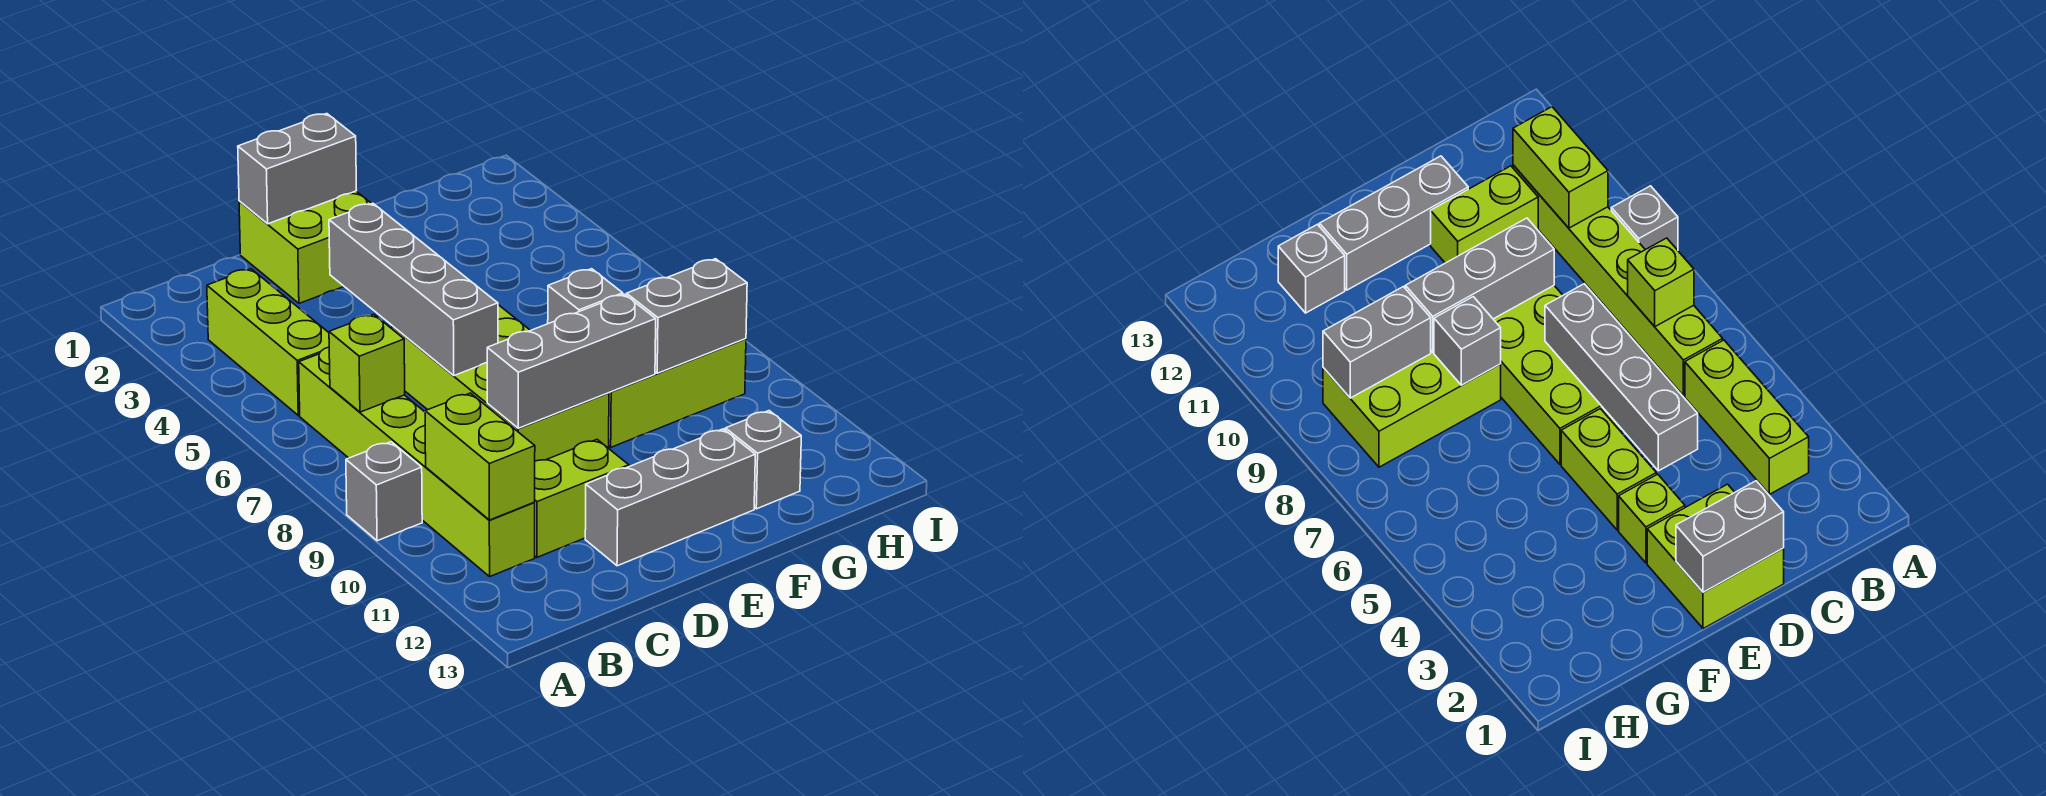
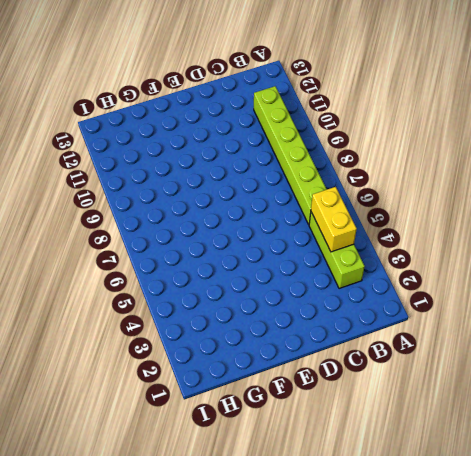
yellow brick B4:B5 level 2 -> none
none -> grey brick A9 level 1
none -> lime brick C11:D11 level 1
none -> lime brick D1:E2 level 1

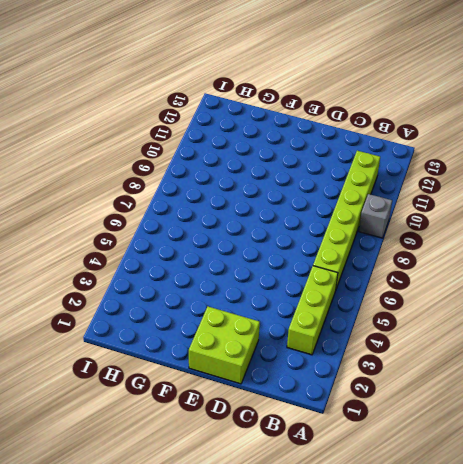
none -> lime brick C11:D11 level 1
none -> lime brick D6:E9 level 1
none -> grey brick D12:F12 level 1

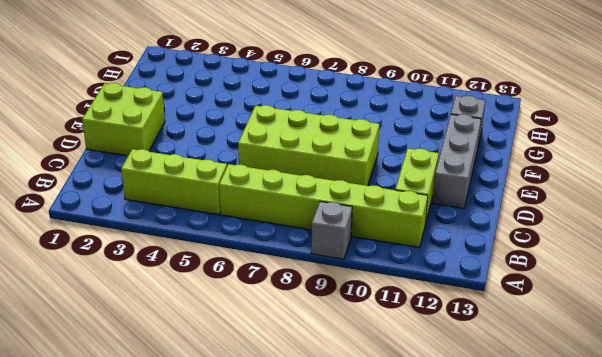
none -> lime brick E3 level 1
none -> lime brick E4:E5 level 1
none -> lime brick F8:H9 level 1

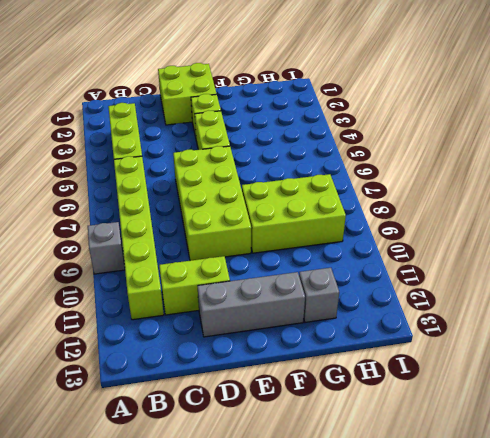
none -> lime brick B7 level 2
none -> lime brick B10:B11 level 2
none -> grey brick D1:E1 level 2

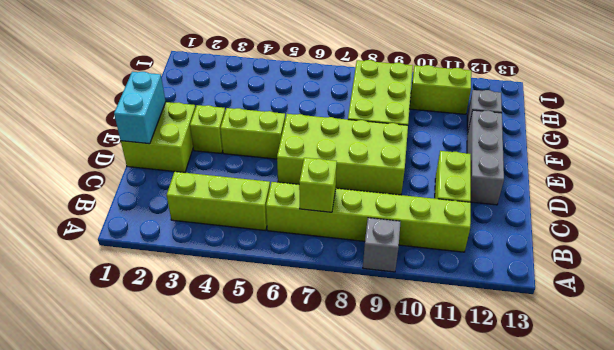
cyan brick D1:E1 level 2 -> grey brick D1:E1 level 2
lime brick H10:H11 level 1 -> lime brick B10:B11 level 2
none -> grey brick D4:D7 level 2
none -> grey brick D9:F9 level 2
none -> grey brick F8 level 2

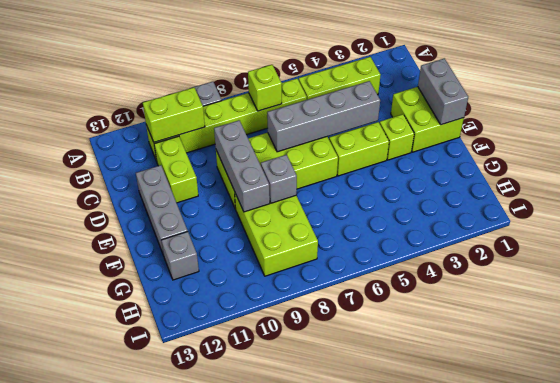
none -> grey brick G9:H9 level 2

